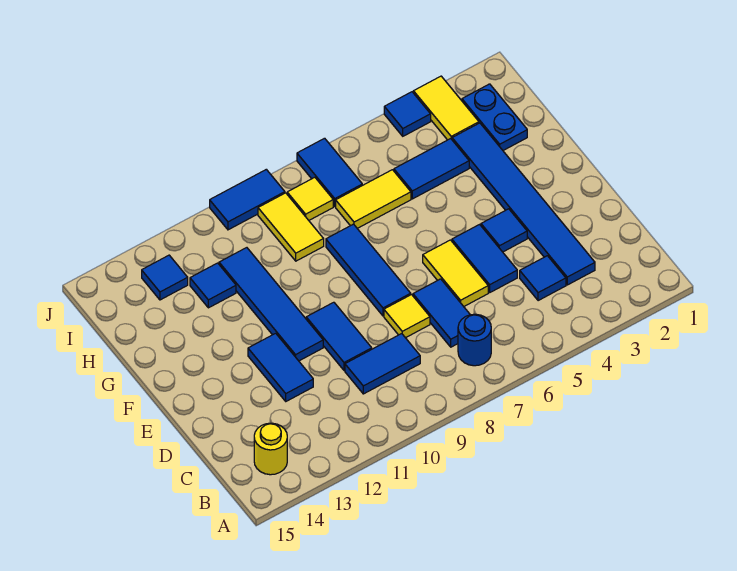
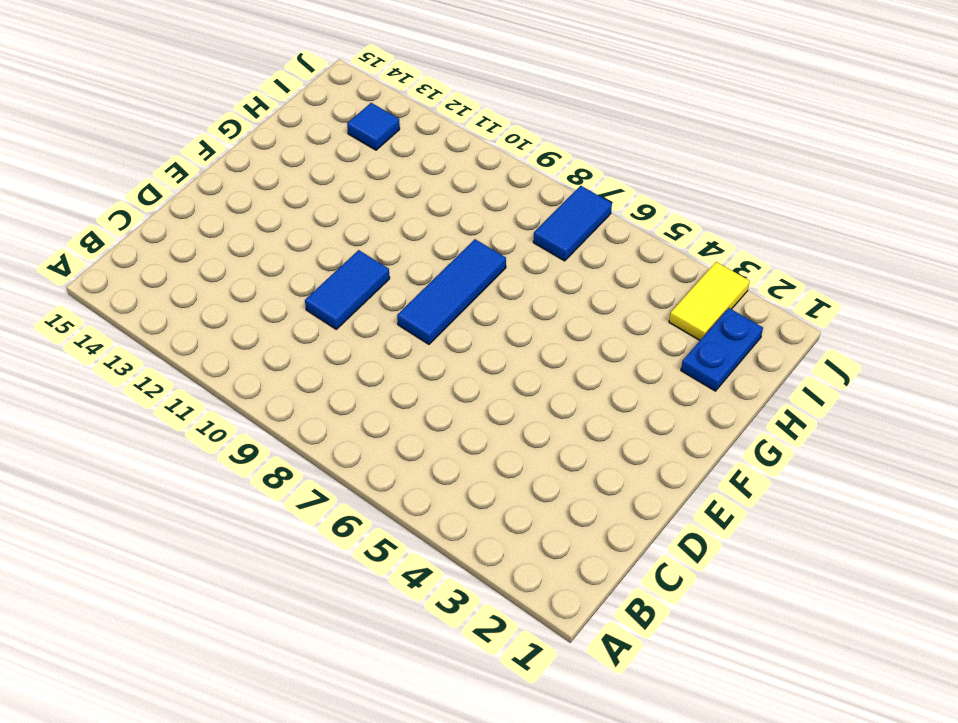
none -> blue round brick B7 level 1
none -> yellow round brick B14 level 1
none -> blue tile C3:H3 level 1

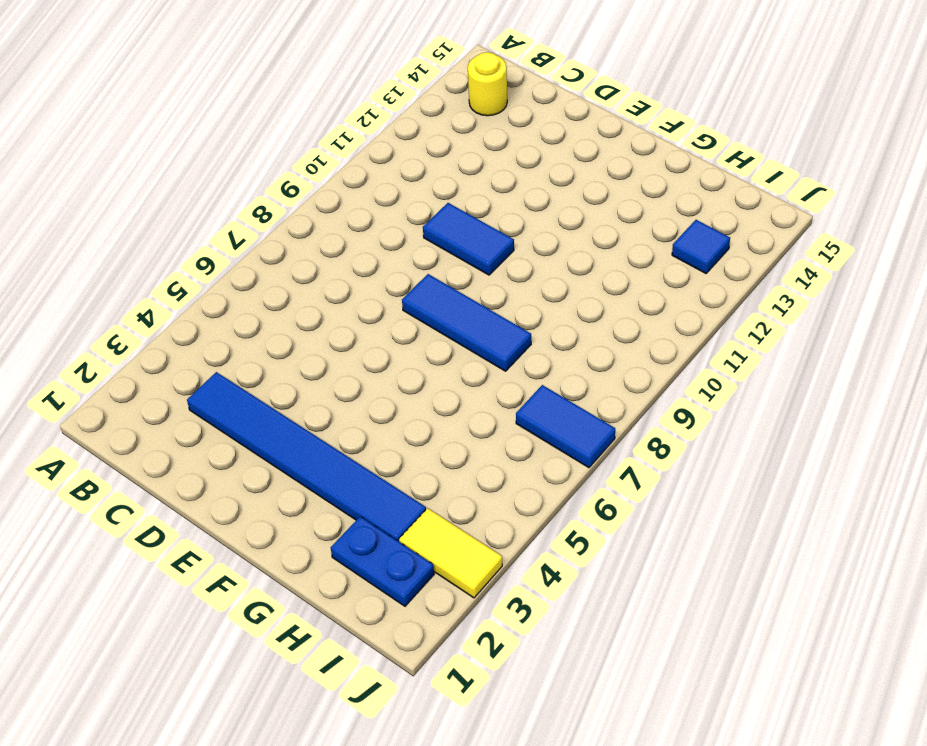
none -> blue round brick B7 level 1
none -> blue tile C4 level 1
none -> blue tile C7:D7 level 1

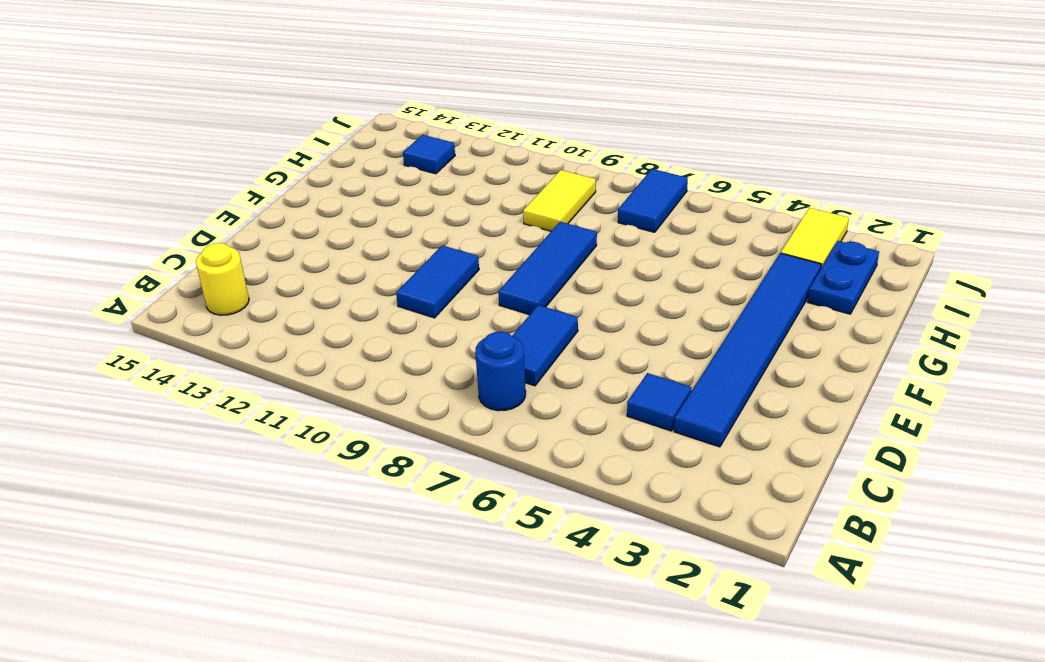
none -> blue tile C9:C10 level 1
none -> blue tile D5:E5 level 1
none -> yellow tile D6:E6 level 1

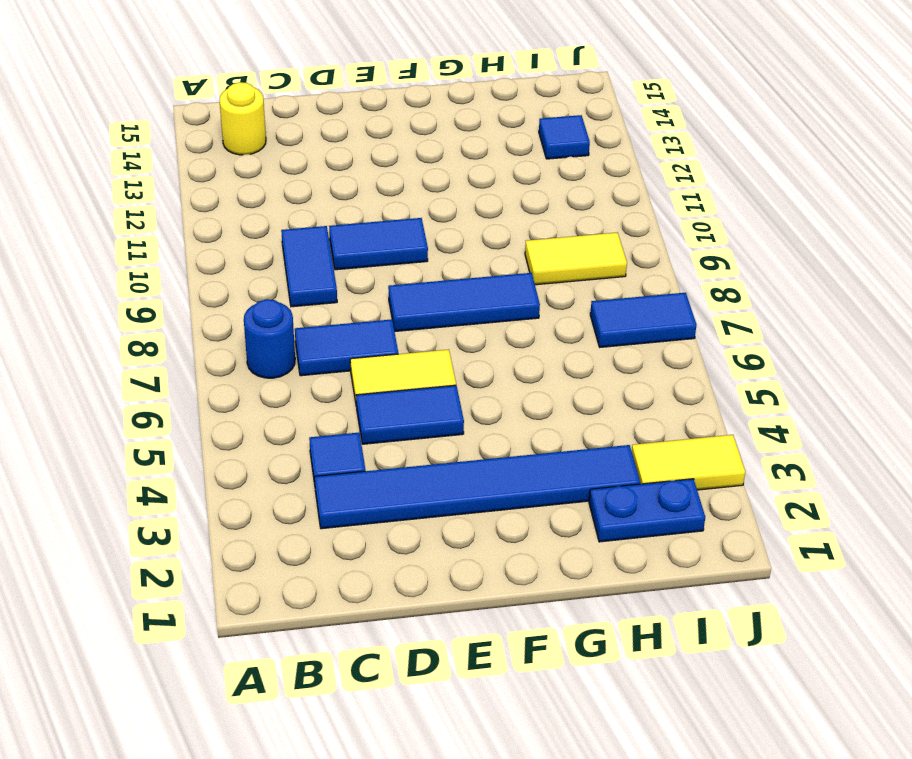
none -> yellow tile D8 level 1
none -> blue tile D12:E12 level 1
none -> blue tile E4 level 1

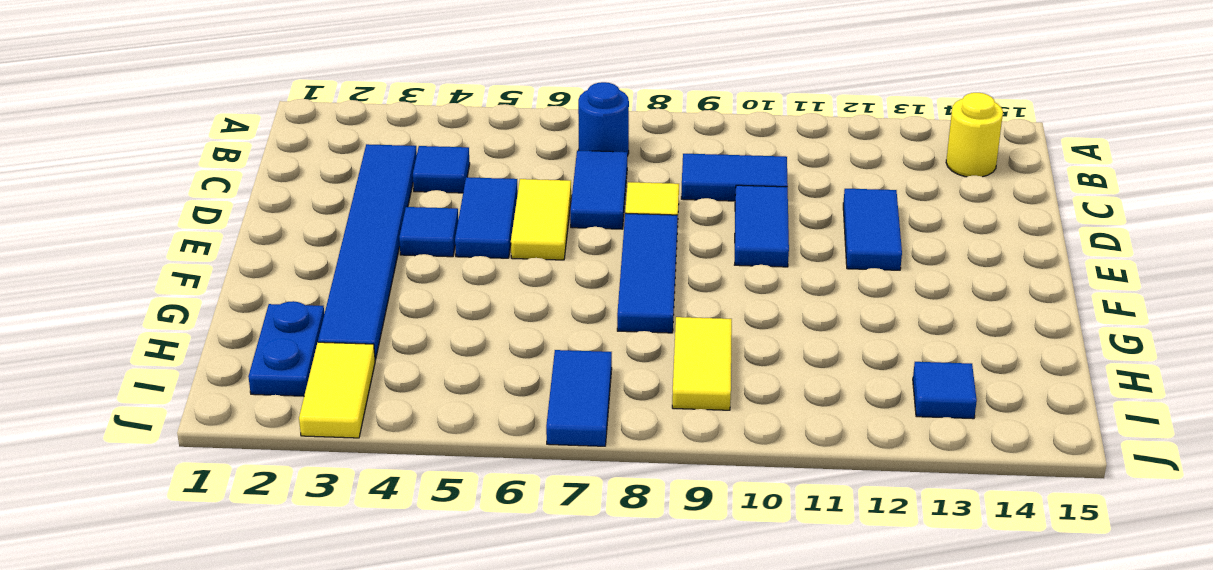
none -> blue tile E11:H11 level 1
none -> blue tile H4:H5 level 1
none -> yellow tile H6:H7 level 1

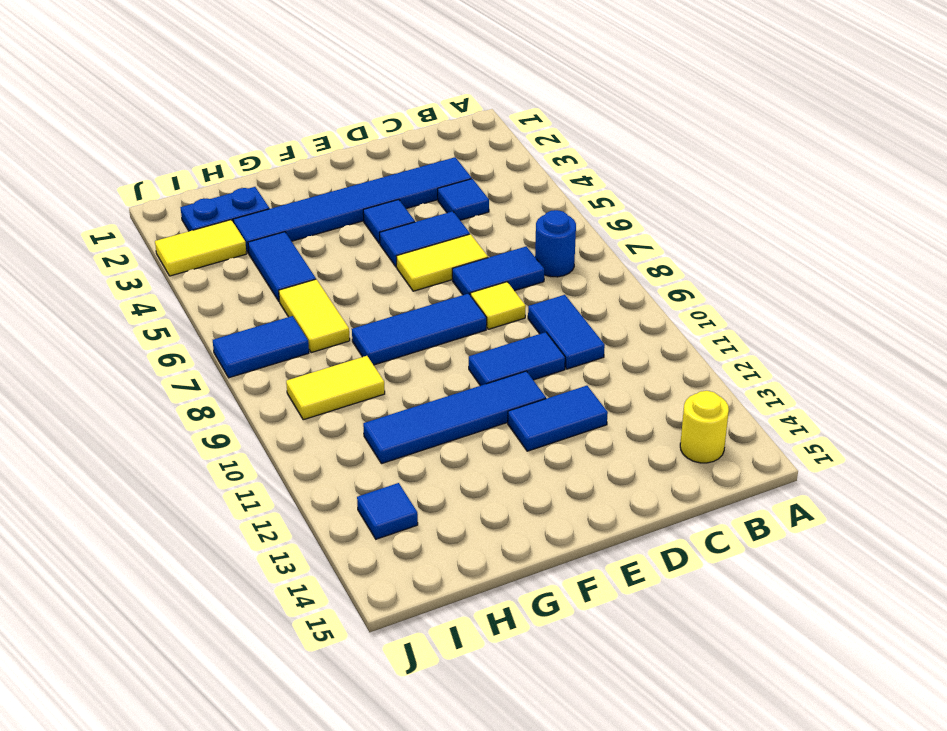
none -> blue tile H12 level 1
none -> yellow tile I8 level 1
none -> blue tile J4 level 1

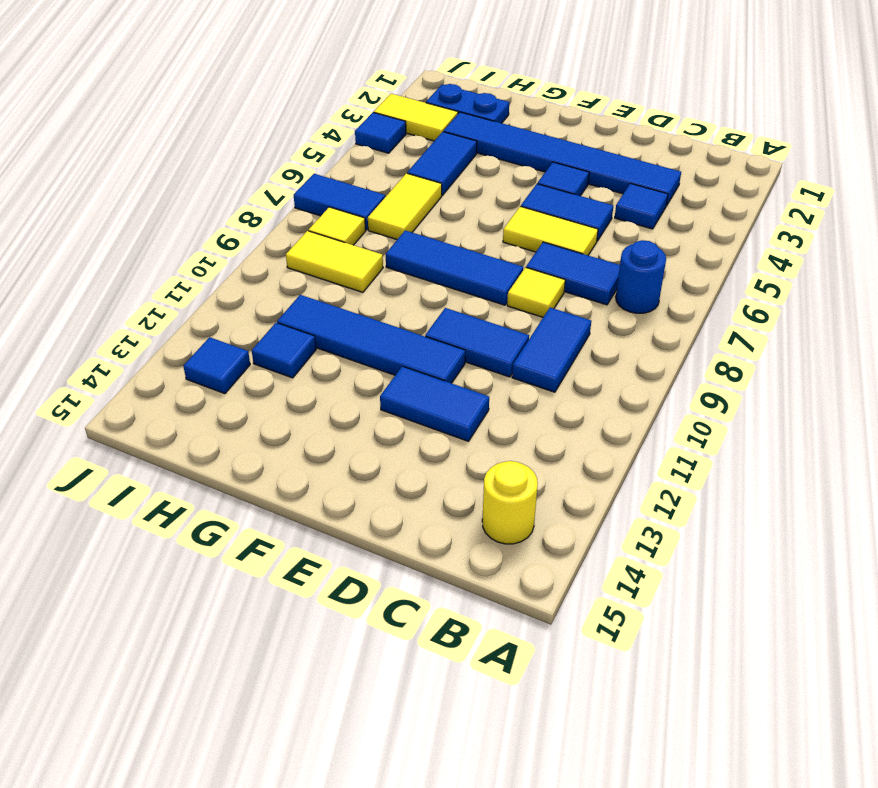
none -> blue tile J9:J10 level 1

